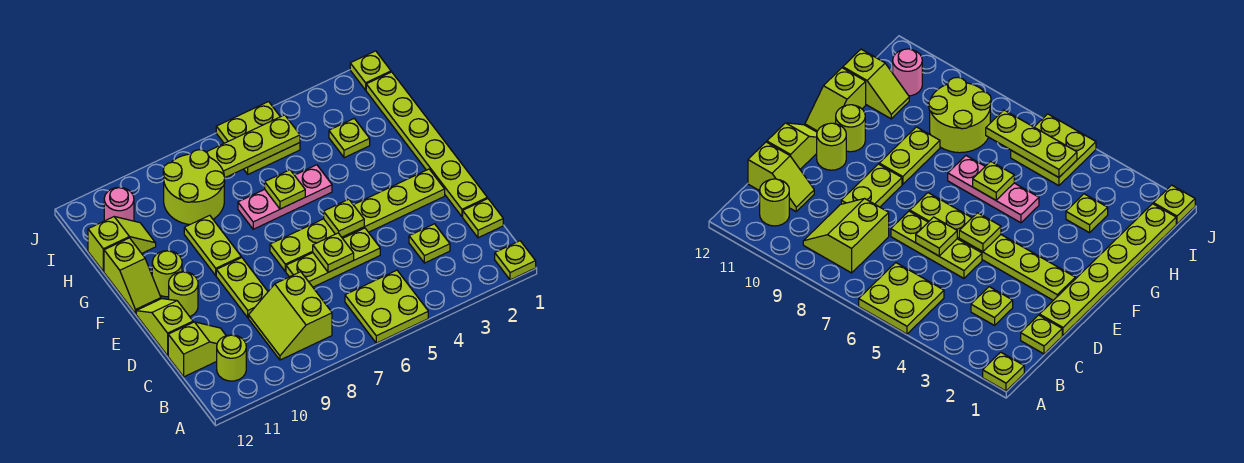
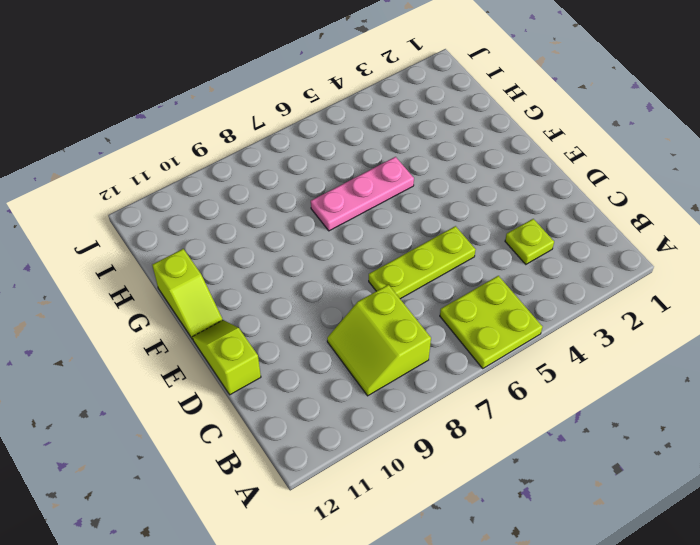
none -> lime plate A1 level 1
none -> lime round brick B11 level 1
none -> lime plate C1 level 1

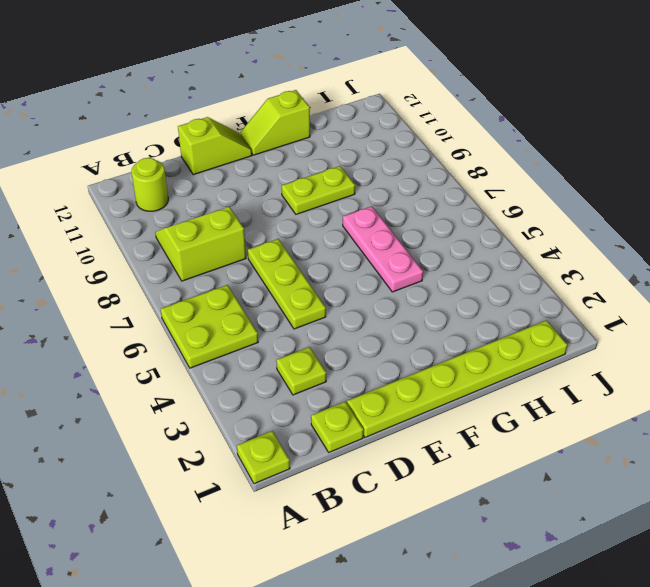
none -> lime slope C11:C12 level 1 top 12
none -> lime plate D9:E9 level 1
none -> lime plate E2:E7 level 1

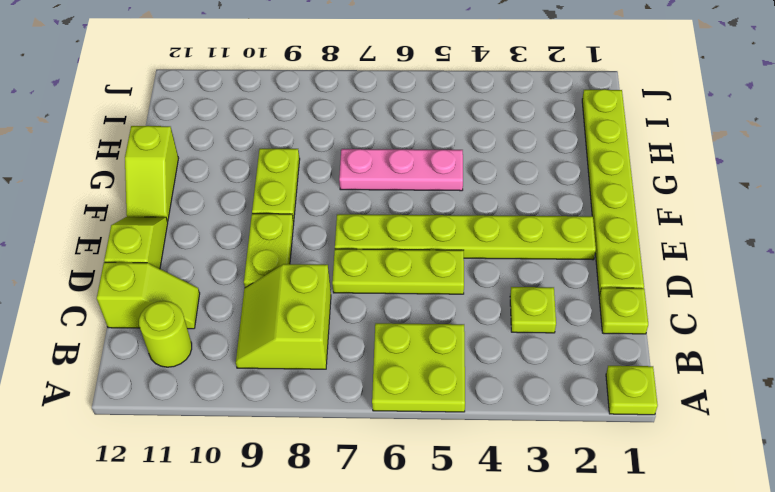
none -> lime round brick E11 level 1
none -> lime round brick F11 level 1
none -> lime plate H3 level 1

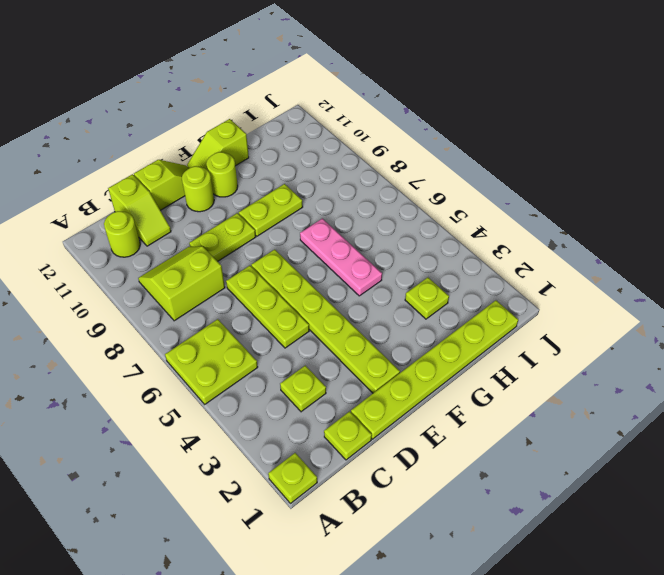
none -> lime round brick H8:I9 level 1
none -> lime slope H11:H12 level 1 top 12
none -> lime plate I5:J6 level 1

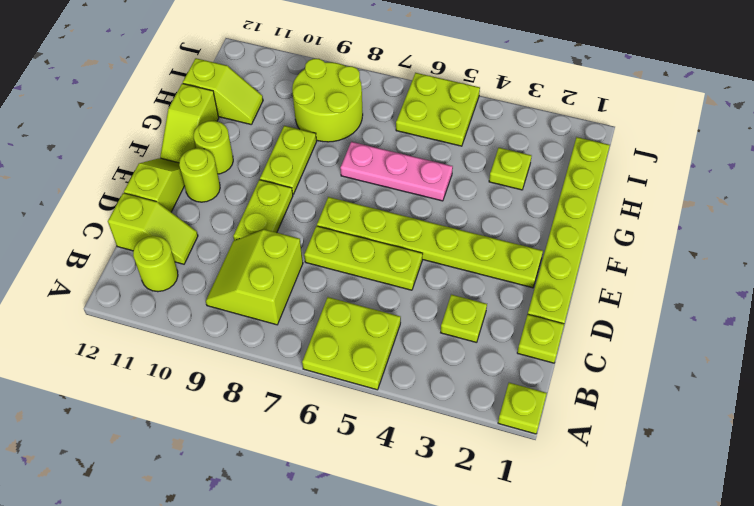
none -> pink round brick I11 level 1
none -> lime plate J1 level 1
none -> lime plate D6 level 2

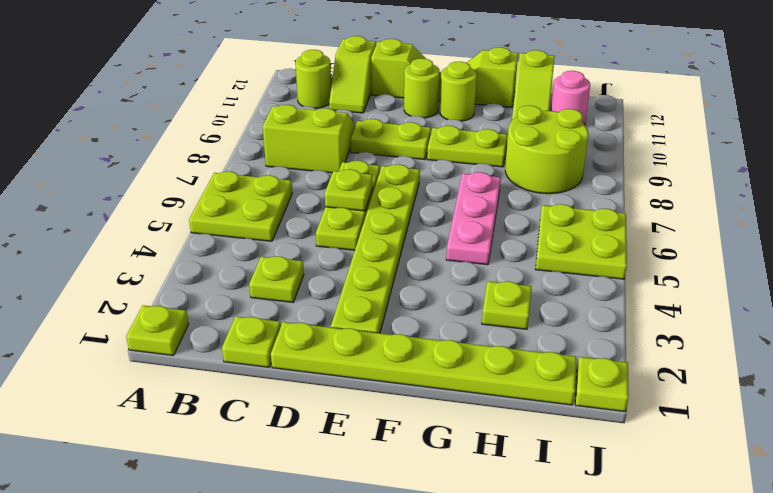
none -> lime plate E5 level 2
none -> lime plate G6 level 2
none -> lime plate I5:I7 level 2

